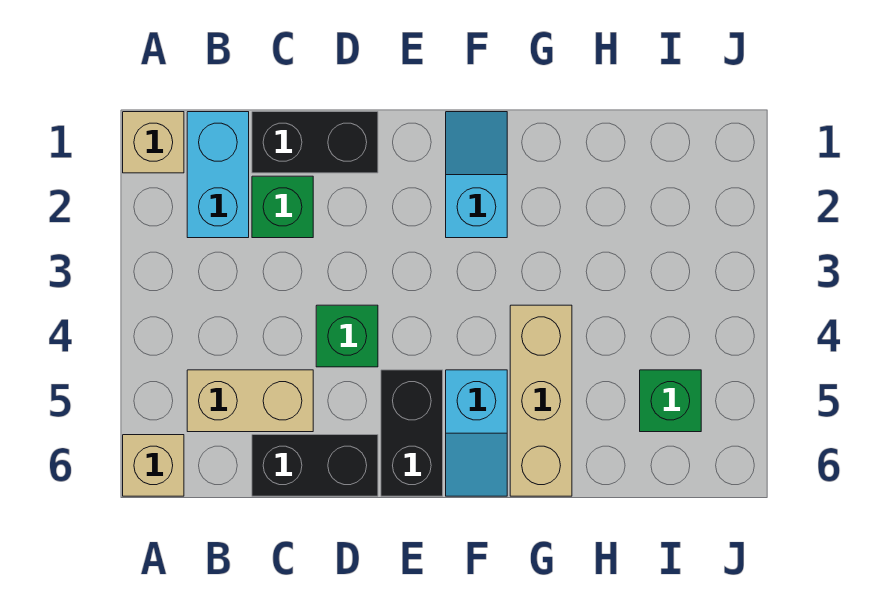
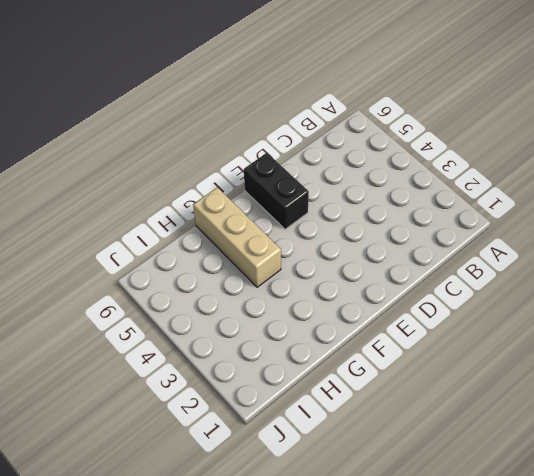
none -> tan brick A1 level 1
none -> tan brick A6 level 1
none -> cyan brick B1:B2 level 1

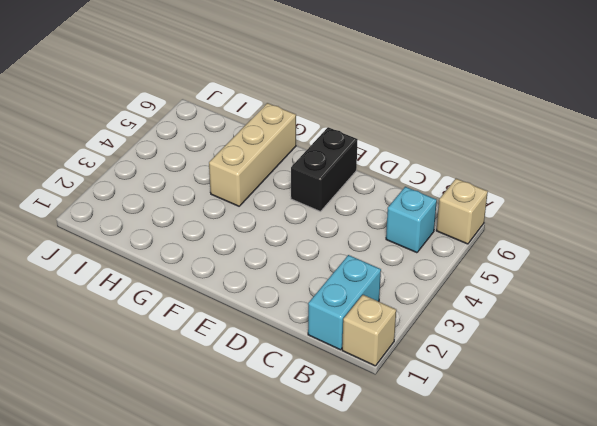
cyan brick B5 level 1 -> tan brick B5:C5 level 1
none -> black brick C1:D1 level 1
none -> green brick C2 level 1
none -> black brick C6:D6 level 1

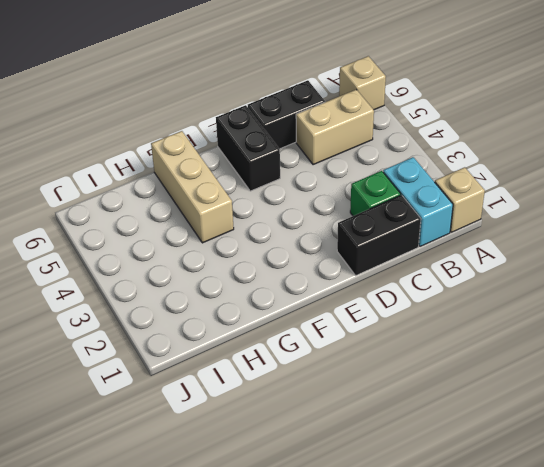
none -> green brick D4 level 1
none -> cyan slope F1:F2 level 1 top 2
none -> cyan slope F5:F6 level 1 top 5

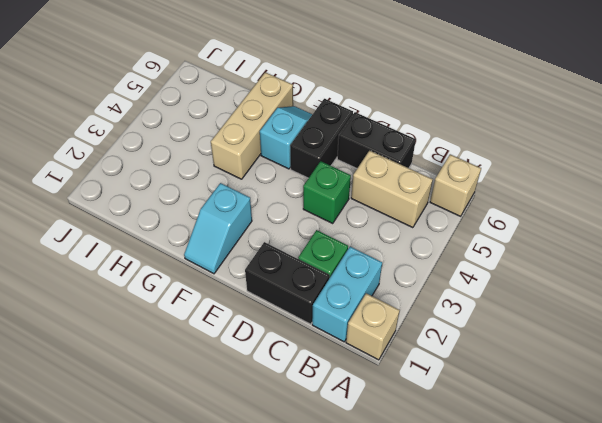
none -> green brick I5 level 1

